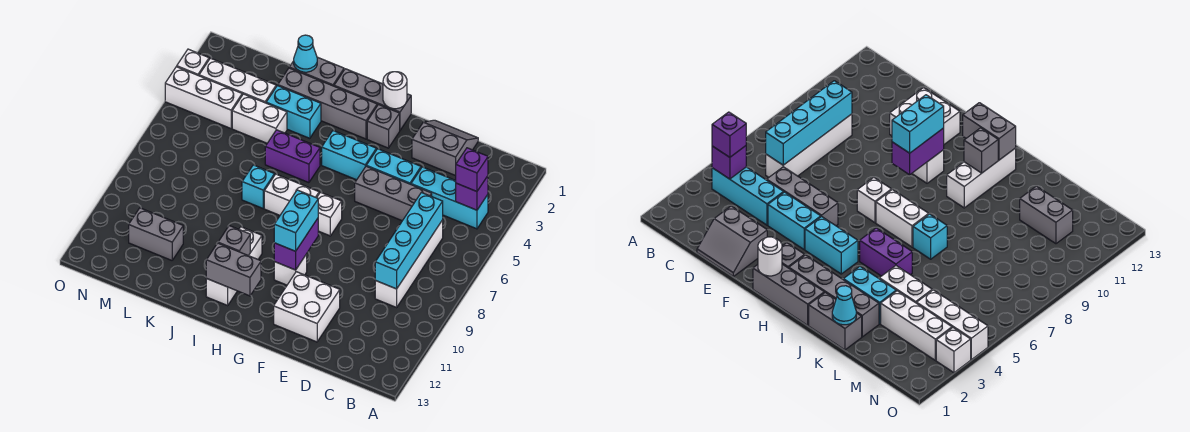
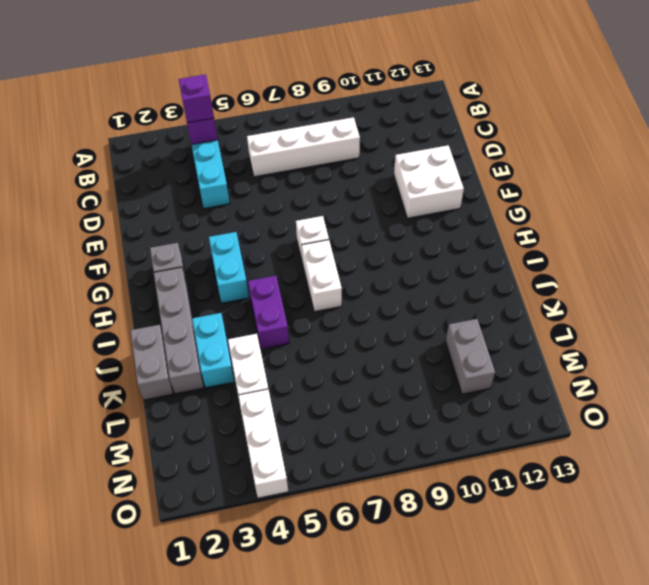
none -> grey slope D1:E2 level 1 top 2
none -> grey brick D5:F5 level 1
none -> cyan brick E4:F4 level 1
none -> grey brick G1:I1 level 1

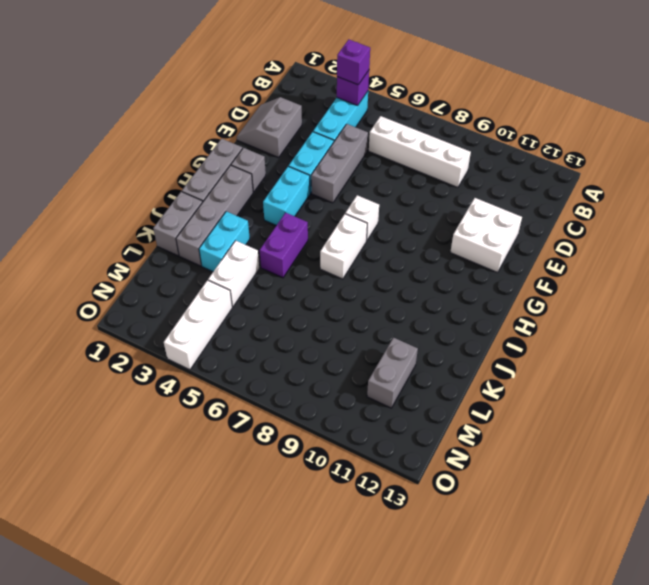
none -> white brick G10 level 1
none -> white brick I10:I12 level 1
none -> cyan brick J7 level 1
none -> white brick L3:N3 level 1

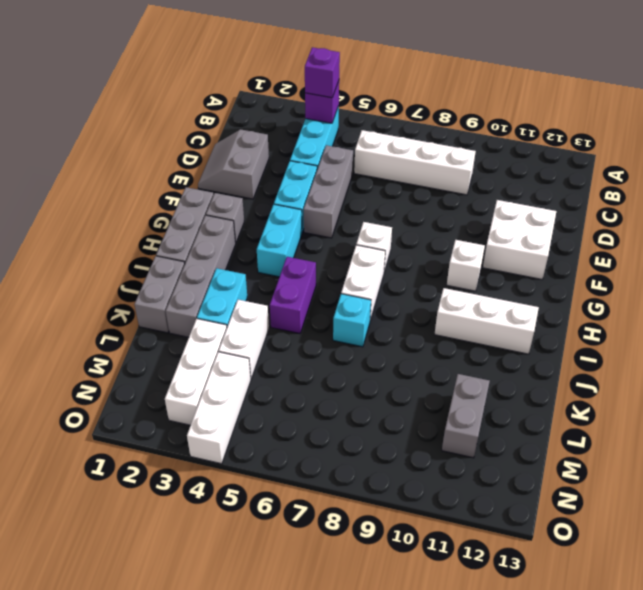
none -> white brick O3 level 1
none -> cyan brick C6:C9 level 2
none -> white round brick G1 level 2
none -> purple brick G9:G10 level 2

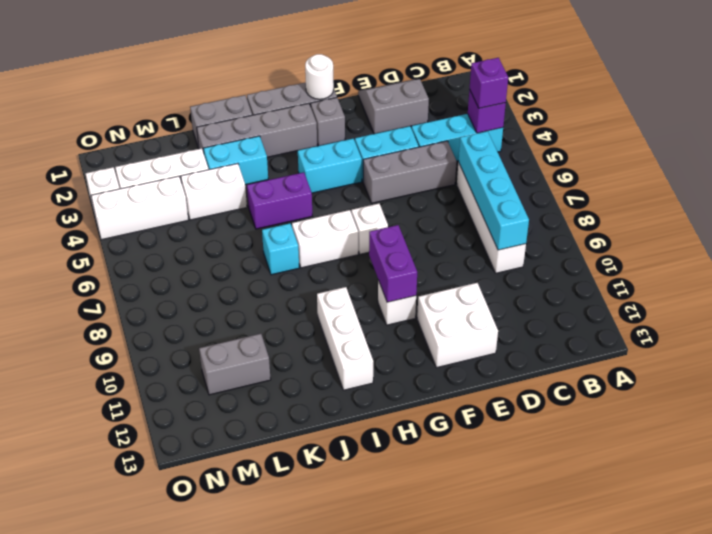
none -> grey brick H12:I12 level 2
none -> grey brick I11 level 2
none -> cyan cone K1 level 2
none -> cyan brick G9:G10 level 3

